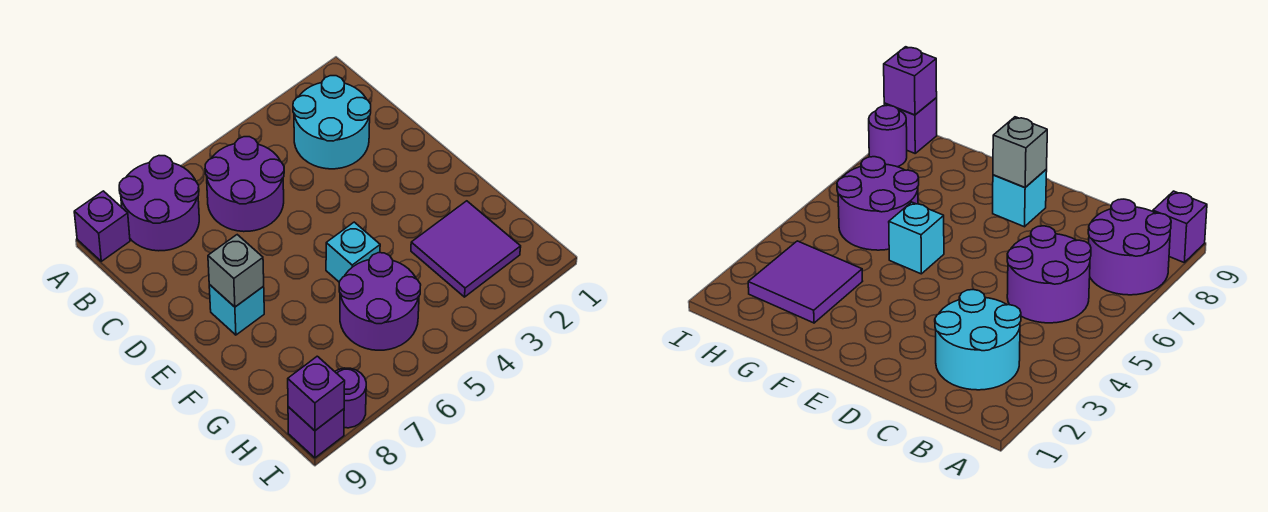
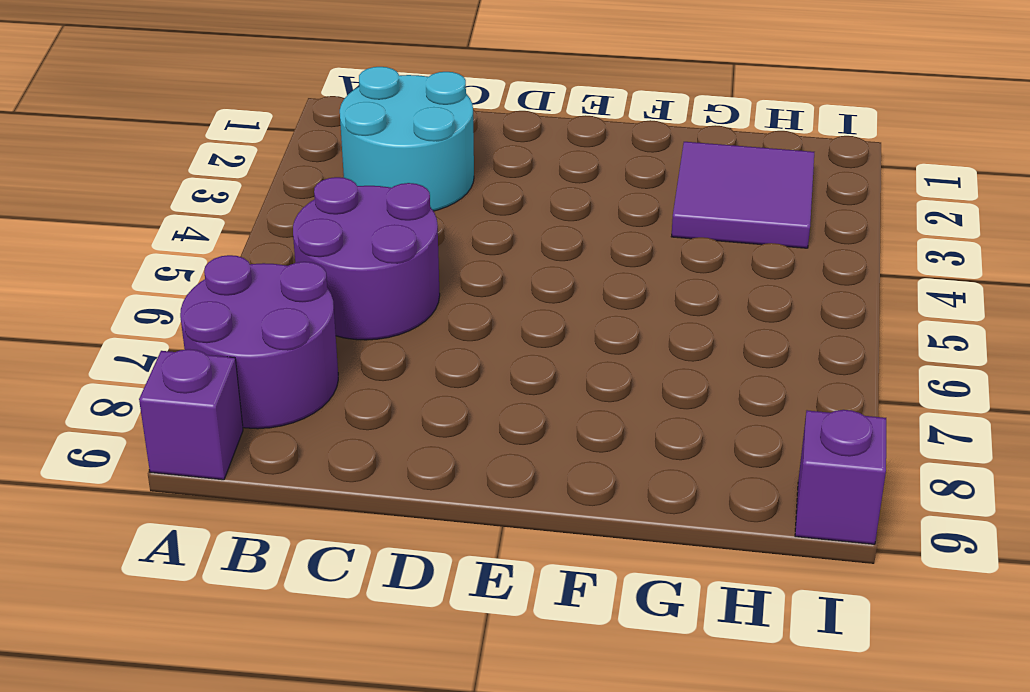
none -> cyan brick E8 level 1
none -> cyan brick F5 level 1
none -> purple round brick G5:H6 level 1

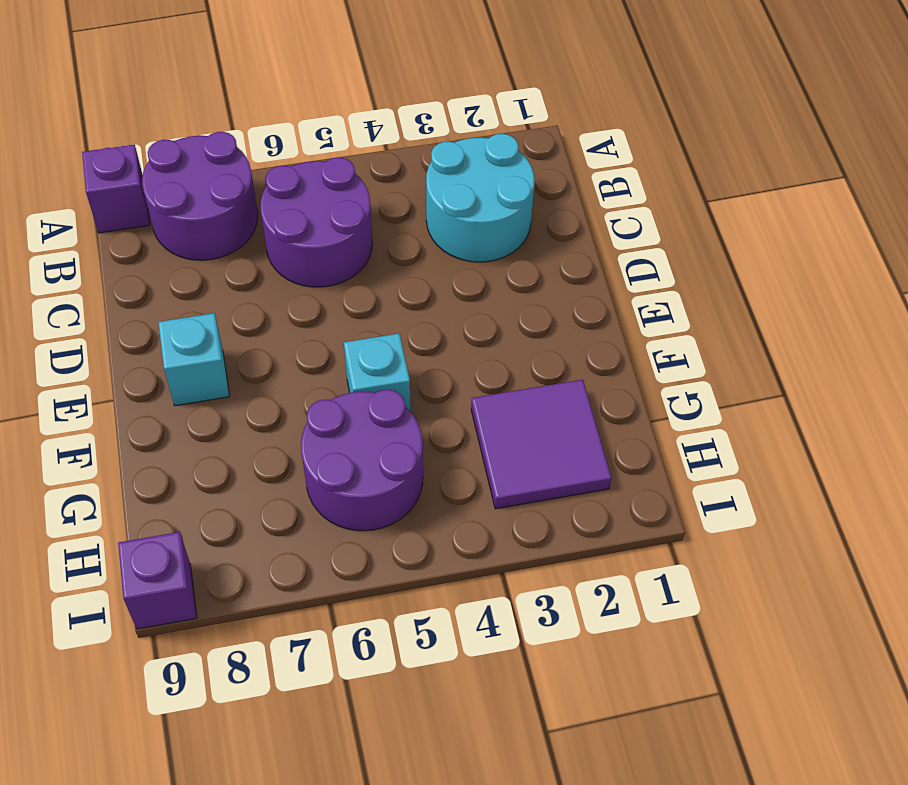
none -> purple round brick I8 level 1
none -> grey brick E8 level 2
none -> purple brick I9 level 2

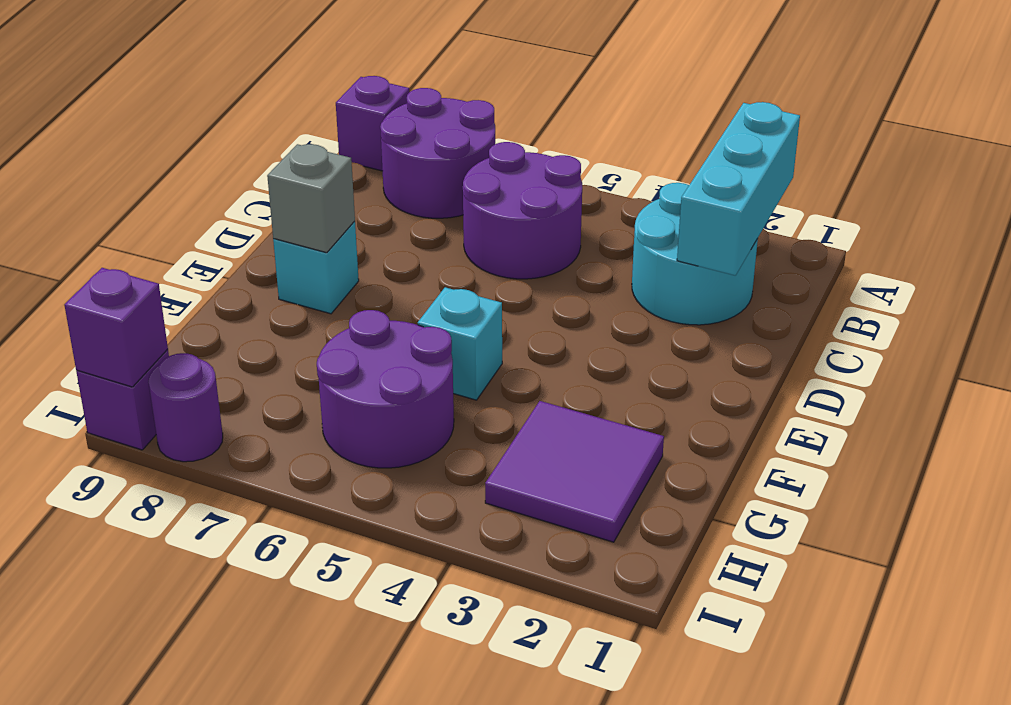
cyan brick A2:C2 level 2 -> none

